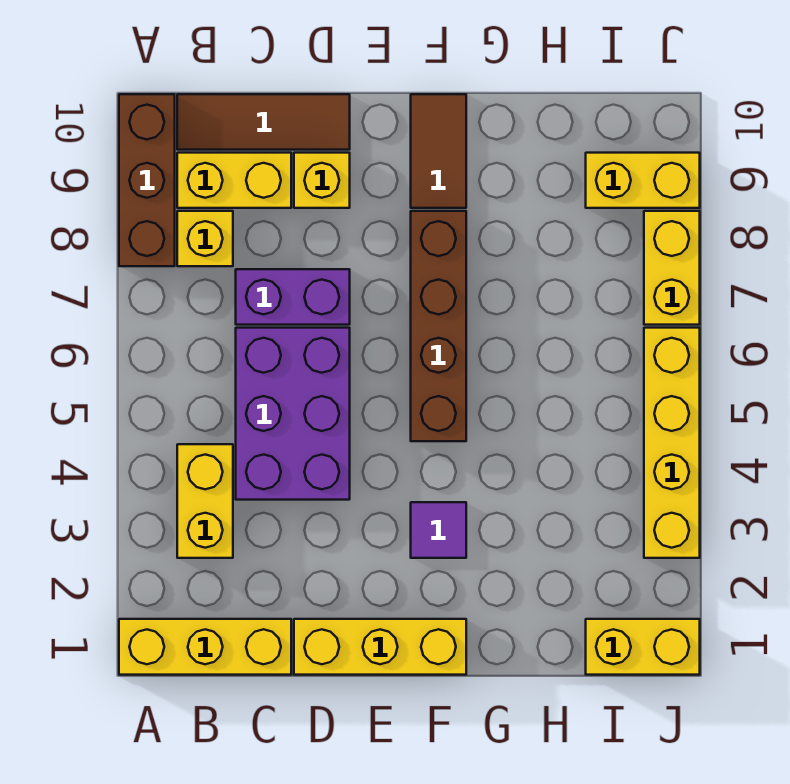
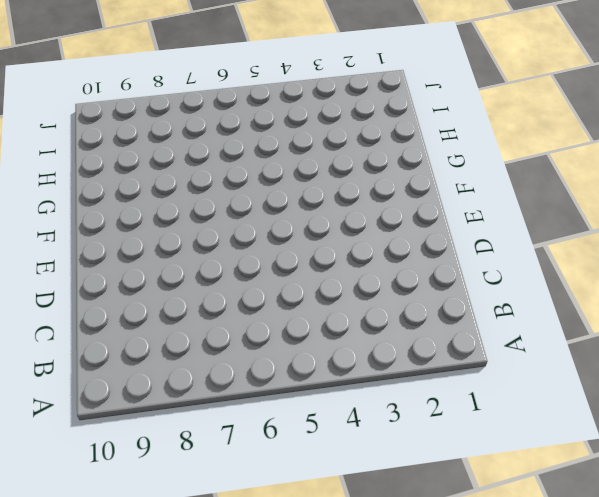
none -> yellow brick A1:C1 level 1
none -> brown brick A8:A10 level 1
none -> yellow brick B3:B4 level 1

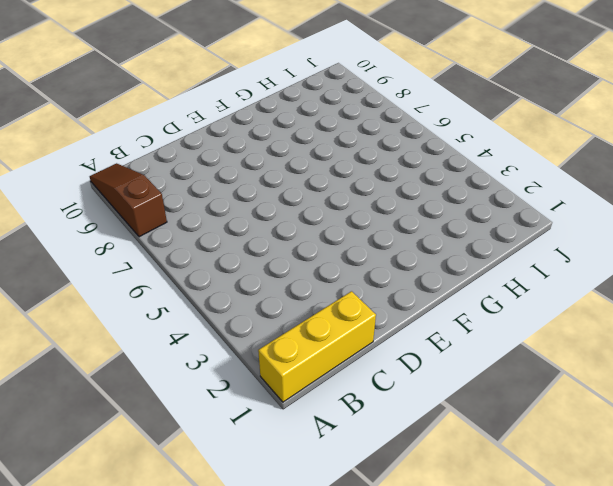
brown slope A8:A10 level 1 top 8 -> brown brick A8:A10 level 1
none -> yellow brick B3:B4 level 1
none -> yellow brick B8 level 1
none -> yellow brick B9:C9 level 1

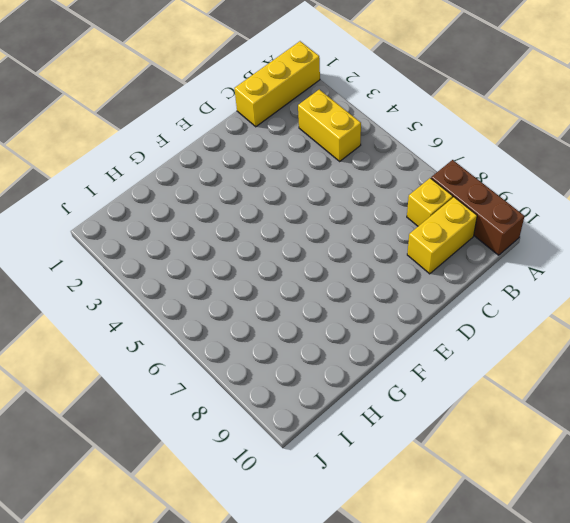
none -> brown tile B10:D10 level 1
none -> purple brick C4:D6 level 1
none -> purple brick C7:D7 level 1

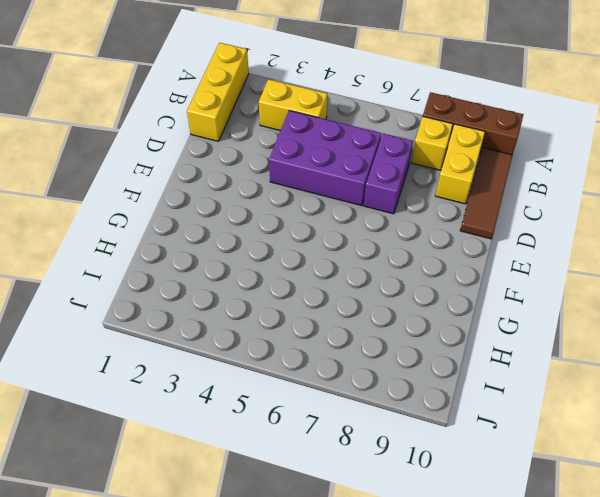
none -> yellow brick D1:F1 level 1
none -> yellow brick D9 level 1
none -> purple tile F3 level 1

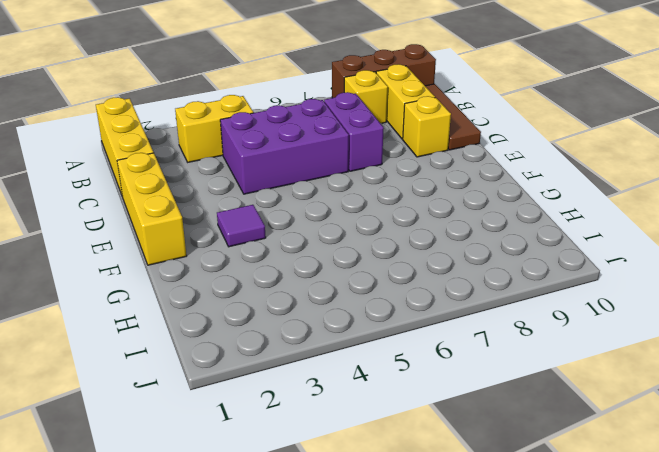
none -> brown brick F5:F8 level 1
none -> brown tile F9:F10 level 1
none -> yellow brick I1:J1 level 1

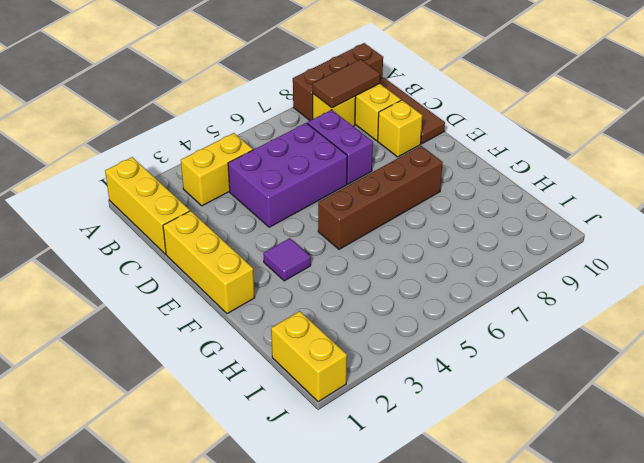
brown tile B8:B9 level 2 -> brown tile F9:F10 level 1
none -> yellow brick I9:J9 level 1
none -> yellow brick J3:J6 level 1
none -> yellow brick J7:J8 level 1

